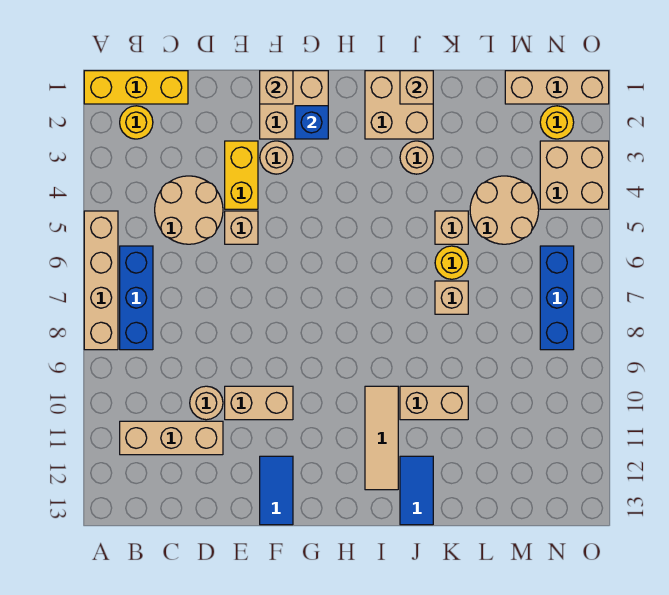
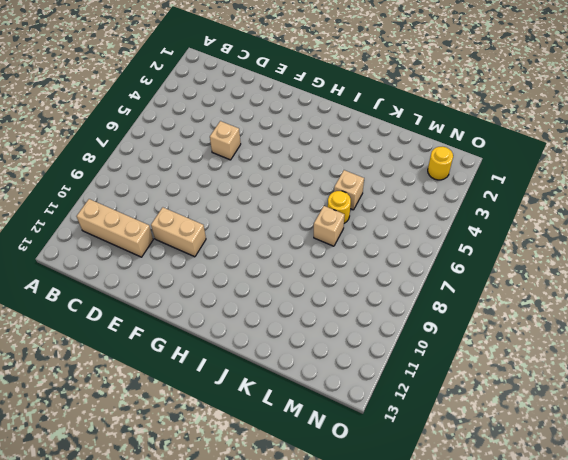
none -> yellow brick A1:C1 level 1
none -> tan brick A5:A8 level 1
none -> yellow round brick B2 level 1

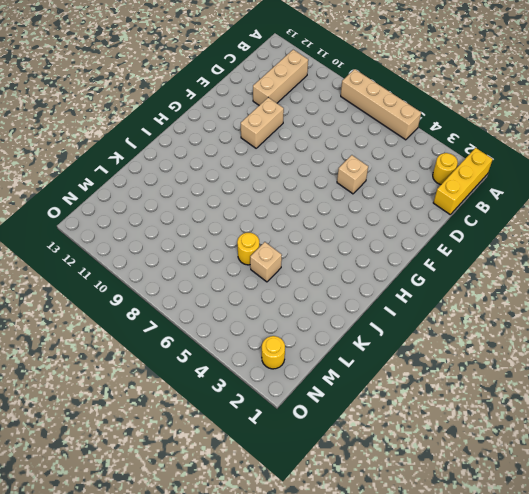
none -> blue brick B6:B8 level 1
none -> tan round brick C4:D5 level 1
none -> tan round brick D10 level 1

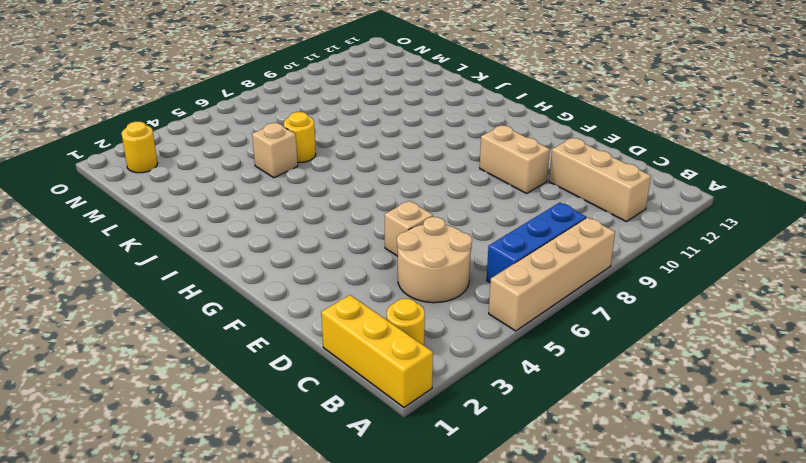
none -> tan round brick D10 level 1
none -> yellow brick E3:E4 level 1
none -> tan brick F1:G2 level 1

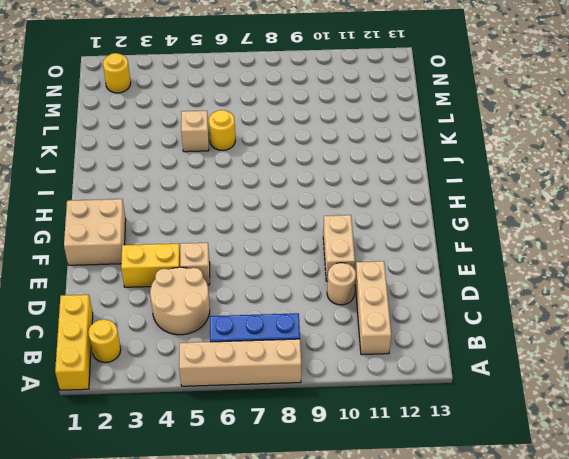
none -> tan round brick F3 level 1
none -> blue tile F12:F13 level 1
none -> tan brick I1:J2 level 1

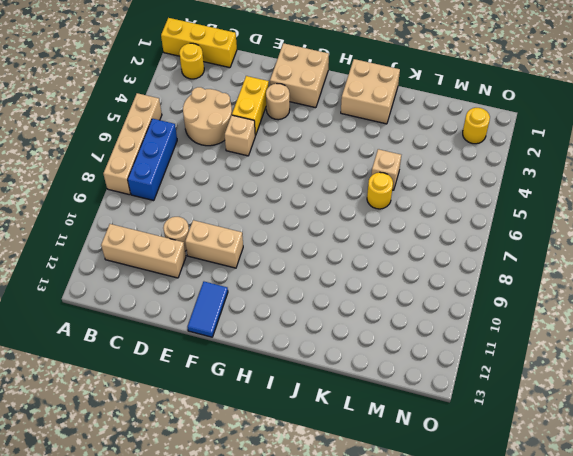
none -> tan tile I10:I12 level 1
none -> tan round brick J3 level 1
none -> tan brick J10:K10 level 1

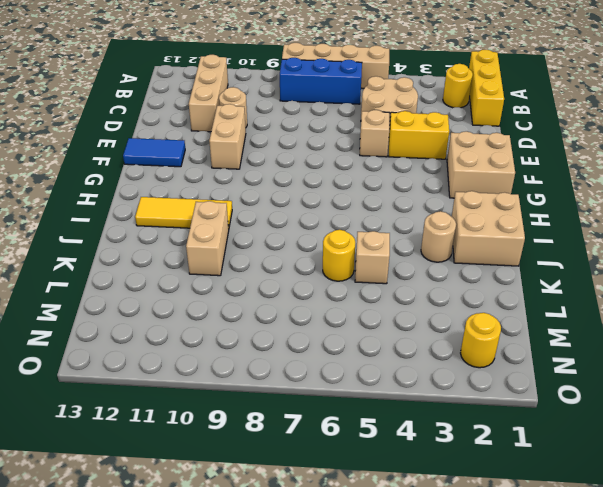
yellow tile I10:I12 level 1 -> tan tile I10:I12 level 1
none -> tan round brick F3 level 1
none -> blue tile J12:J13 level 1
none -> tan brick K7 level 1

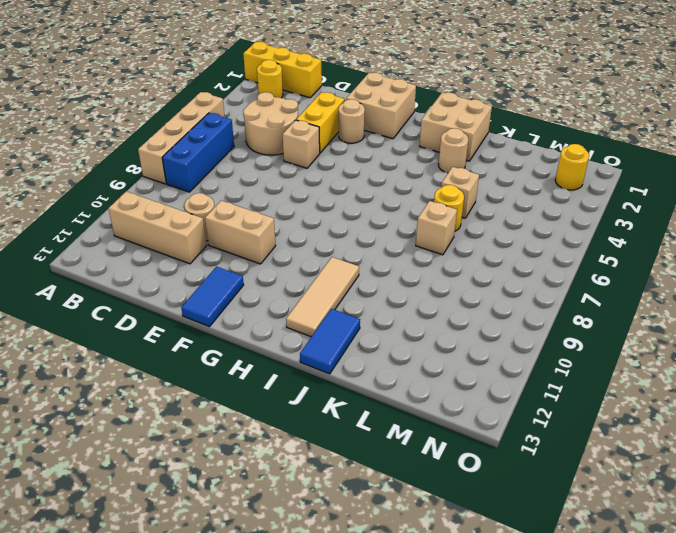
none -> tan brick J10:K10 level 1
none -> tan round brick L4:M5 level 1
none -> tan brick M1:O1 level 1

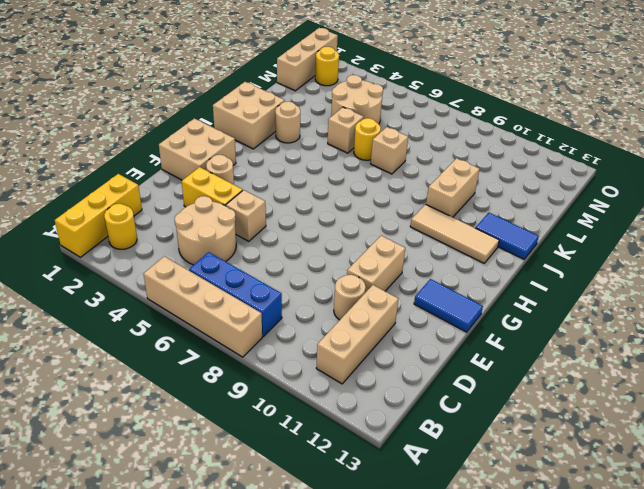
none -> tan brick N3:O4 level 1
none -> blue brick N6:N8 level 1
none -> tan brick F1 level 2

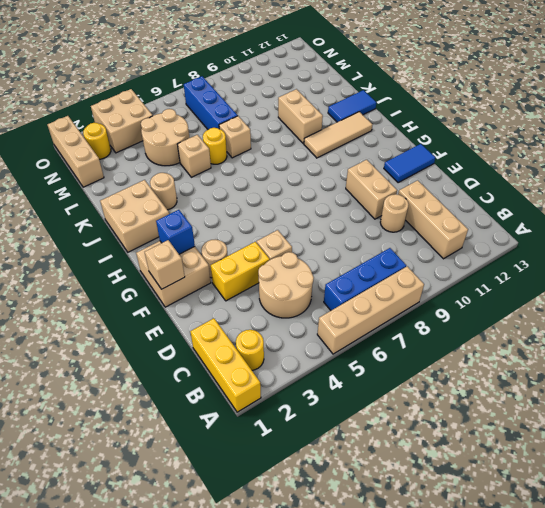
blue brick L7:N7 level 1 -> blue brick N6:N8 level 1
none -> tan brick J1 level 2

